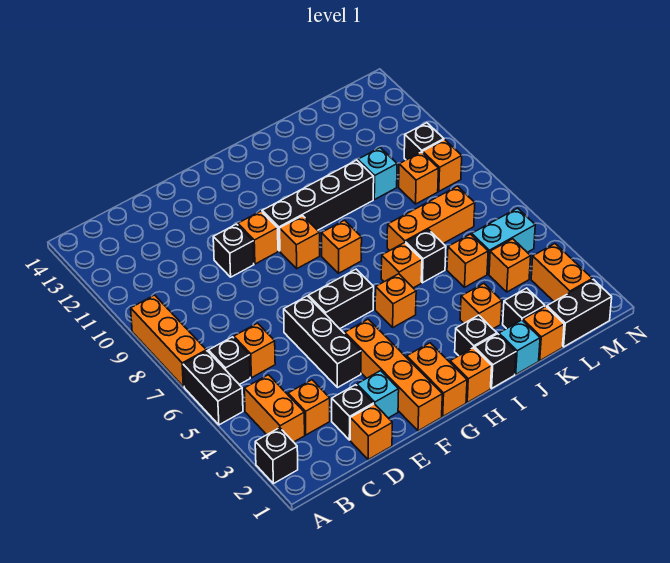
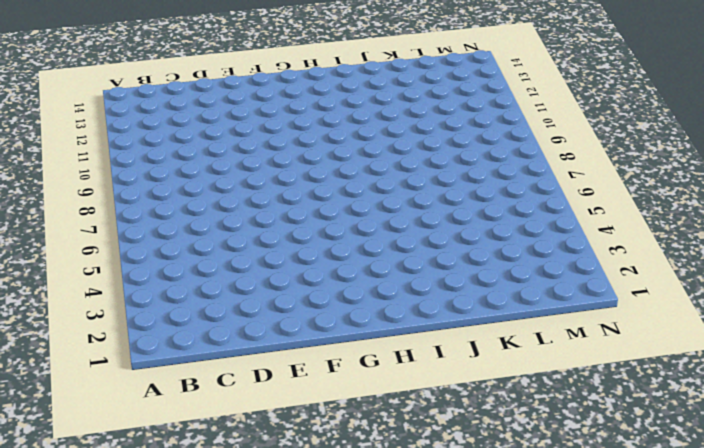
none -> black brick A2 level 1
none -> black brick A5:A6 level 1
none -> orange brick A7:A9 level 1
none -> orange brick B3:B4 level 1

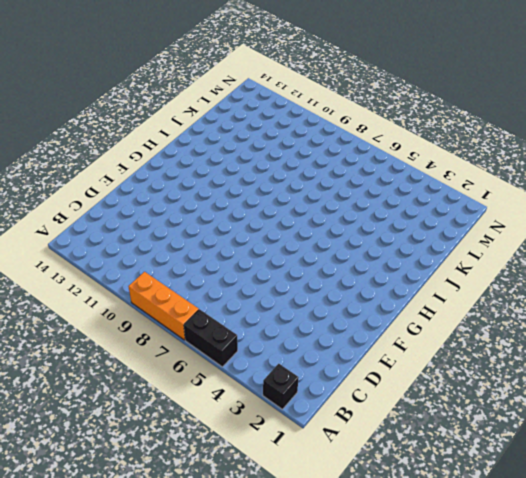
none -> orange brick B3:B4 level 1
none -> black brick B6 level 1
none -> orange brick C3 level 1
none -> orange brick C6 level 1

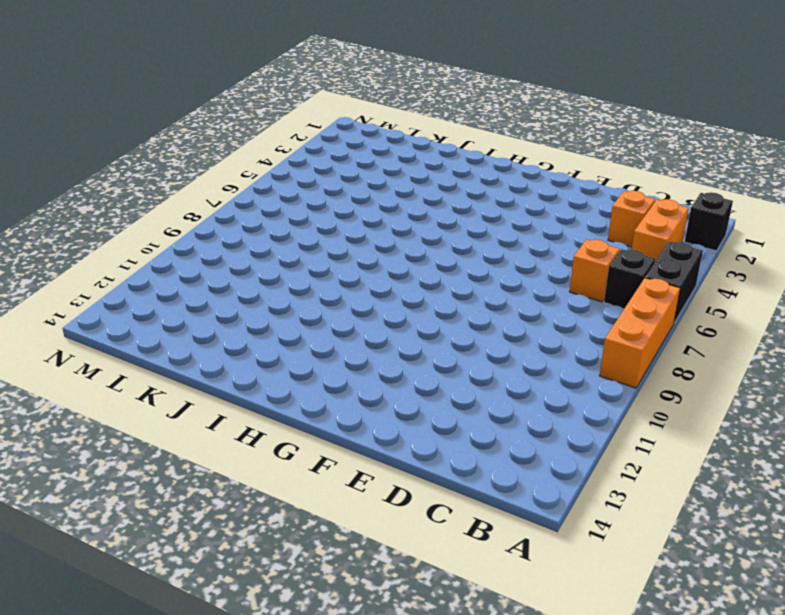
none -> orange brick D1 level 1
none -> black brick D2 level 1
none -> cyan brick E2 level 1
none -> black brick E4:E6 level 1

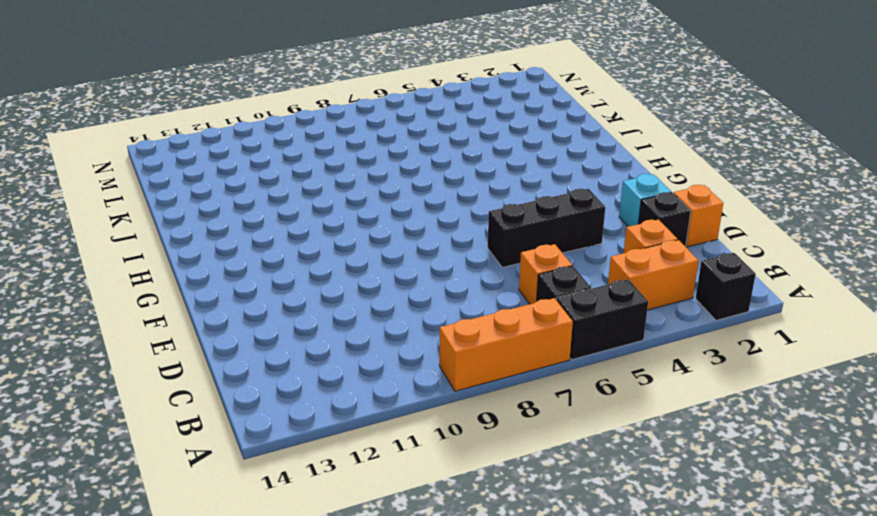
none -> black brick E10 level 1
none -> orange brick F1:F4 level 1
none -> black brick F6:G6 level 1
none -> orange brick F10 level 1

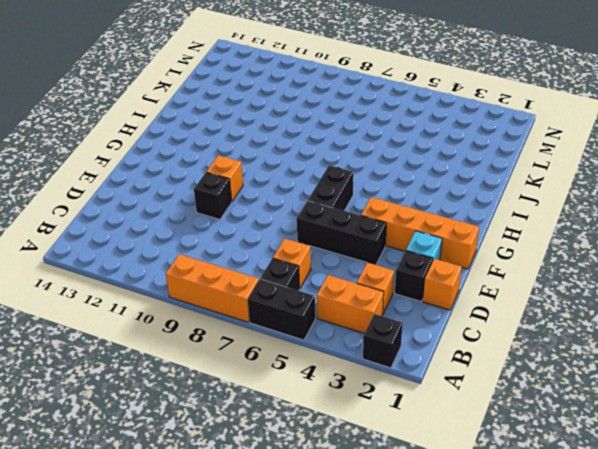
none -> orange brick G1:G2 level 1
none -> orange brick G9 level 1
none -> black brick G10:J10 level 1
none -> orange brick H1 level 1

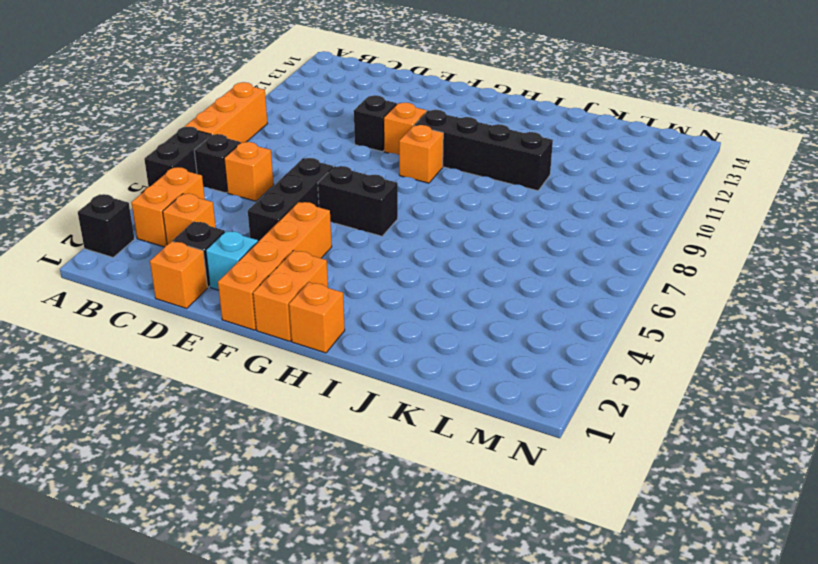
none -> orange brick H5 level 1
none -> orange brick H8 level 1
none -> black brick I1 level 1
none -> black brick I2 level 1

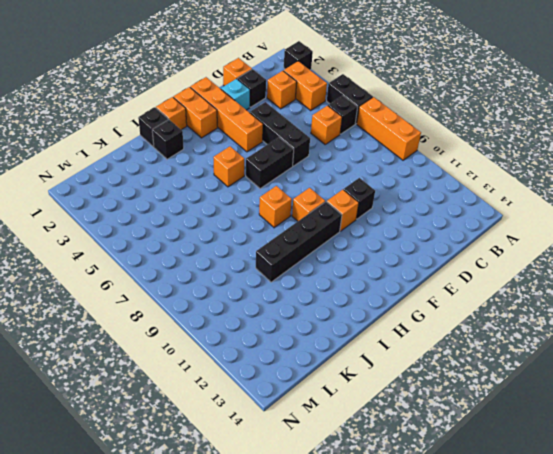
none -> orange brick I6 level 1
none -> cyan brick J1 level 1
none -> orange brick J3 level 1
none -> black brick J6 level 1

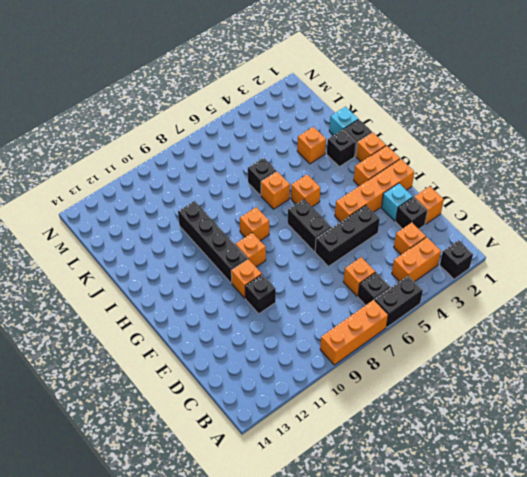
none -> orange brick J7:L7 level 1
none -> orange brick K1 level 1
none -> black brick K2 level 1
none -> orange brick K5 level 1

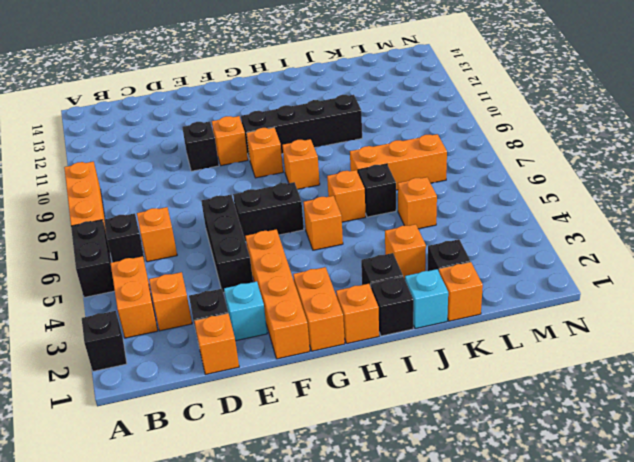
none -> cyan brick K10 level 1
none -> black brick L1:M1 level 1
none -> orange brick L4 level 1
none -> cyan brick L5:M5 level 1

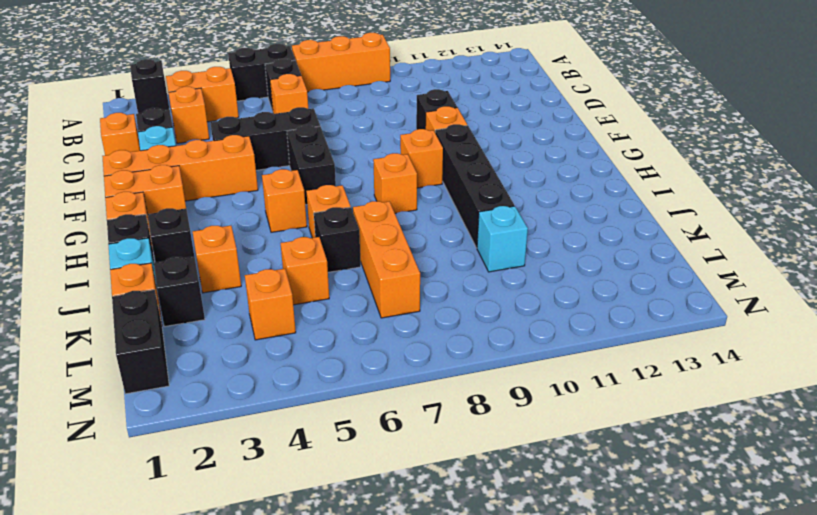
none -> cyan brick L5:M5 level 1
none -> orange brick L9 level 1
none -> orange brick M2:M3 level 1
none -> orange brick M9 level 1

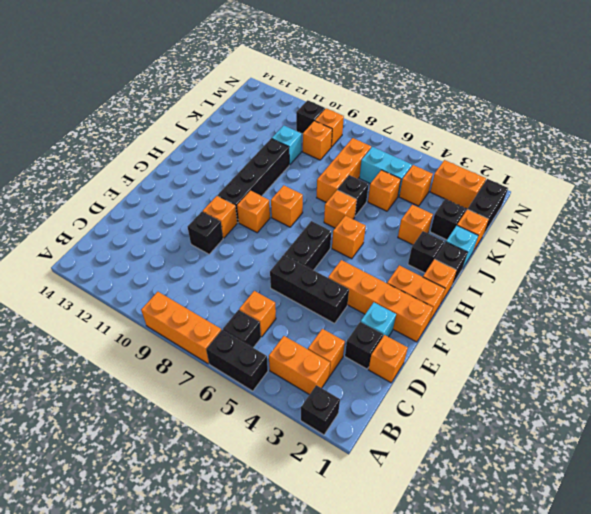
cyan brick L5:L6 level 1 -> cyan brick L5:M5 level 1

